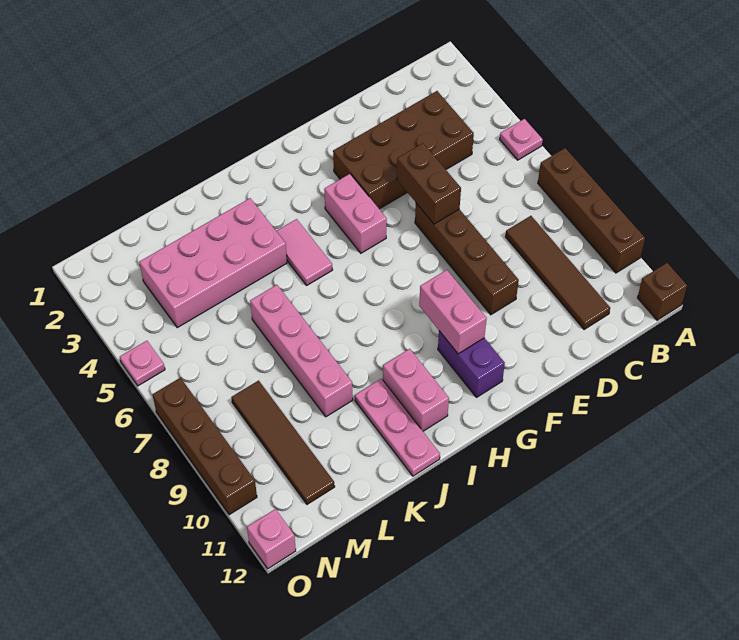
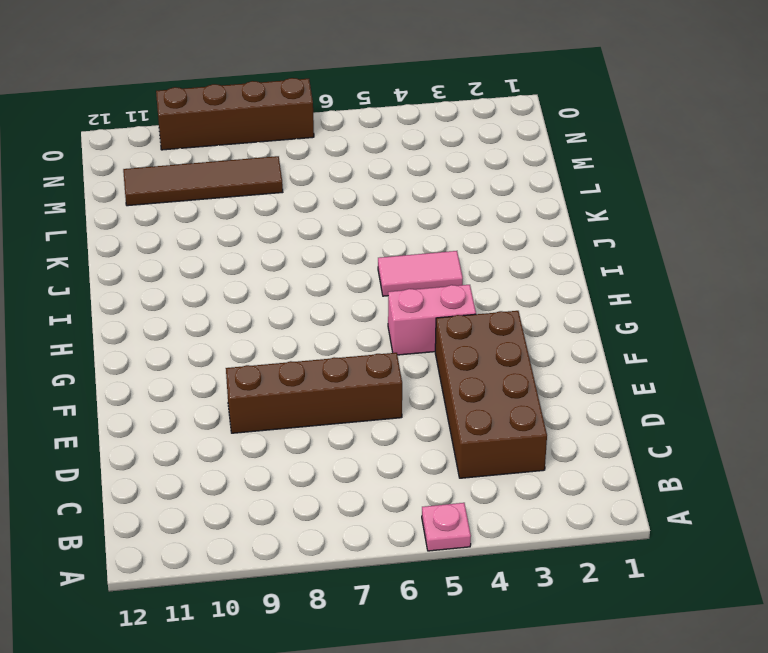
none -> brown brick A7:A10 level 1
none -> brown brick A12 level 1
none -> brown tile C8:C11 level 1

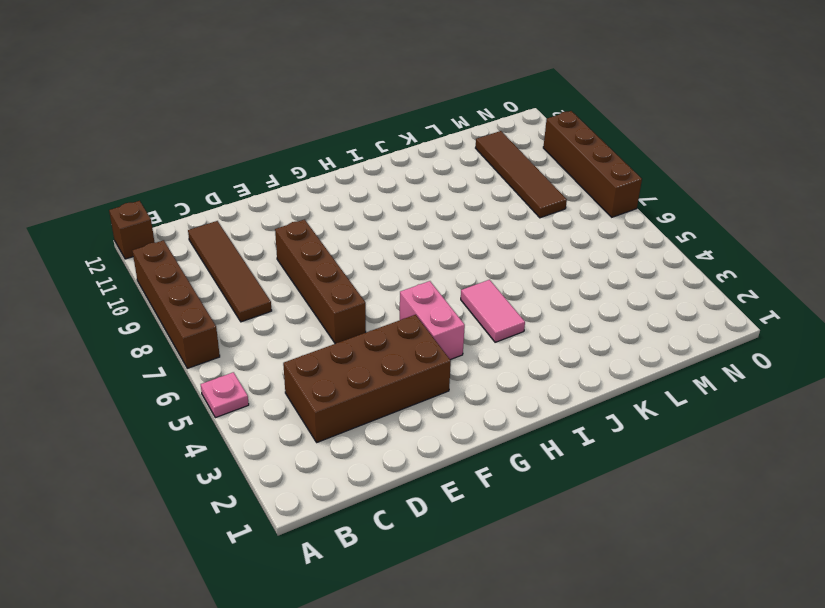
none -> purple brick G10:G11 level 1
none -> pink brick I10:I11 level 1
none -> pink brick J3:M4 level 1

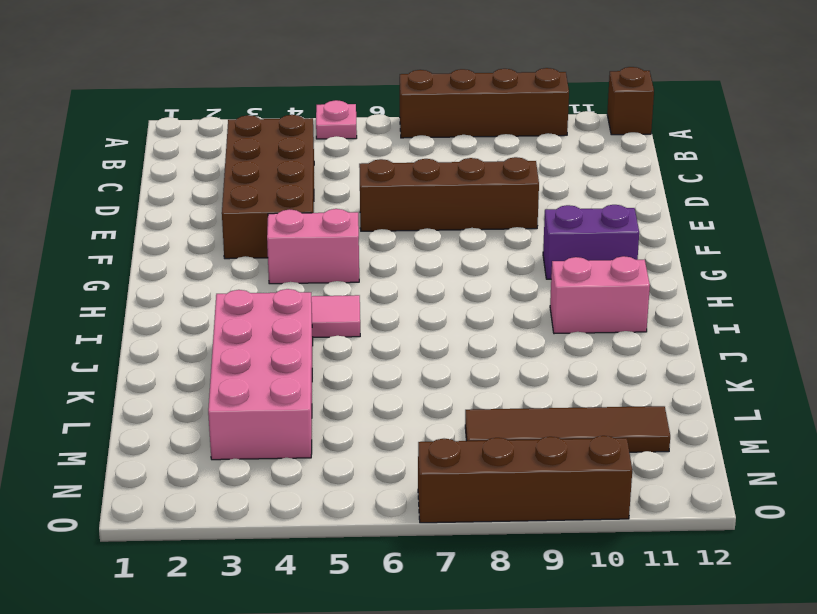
none -> brown tile C8:C11 level 1
none -> pink plate J10:J12 level 1
none -> pink brick K6:K9 level 1

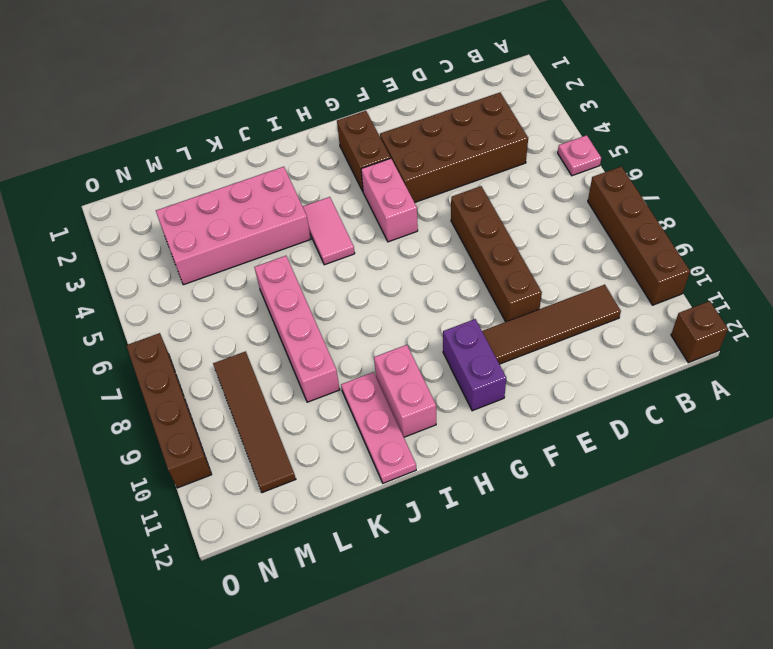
brown tile C10:F10 level 1 -> brown tile C8:C11 level 1
brown brick G2:G3 level 1 -> brown brick E5:E6 level 2
none -> pink plate O5 level 1
none -> pink brick O12 level 1
none -> pink brick G9:G10 level 2

